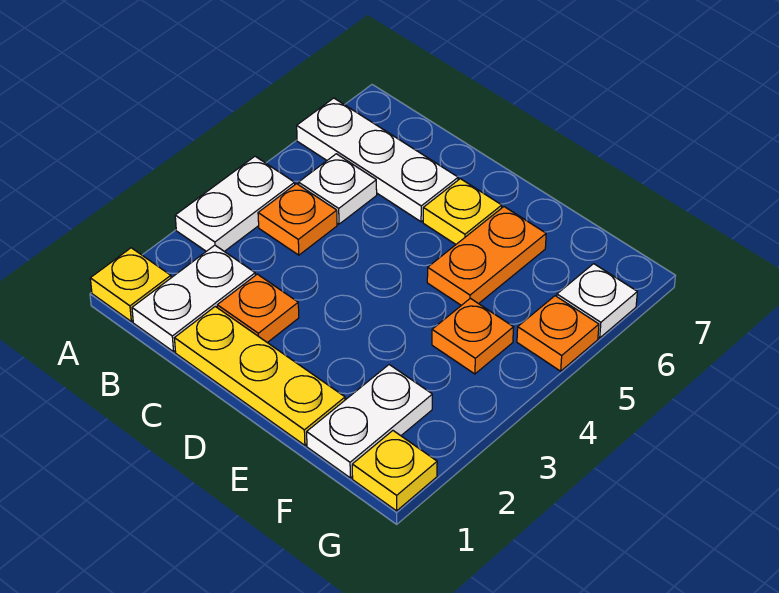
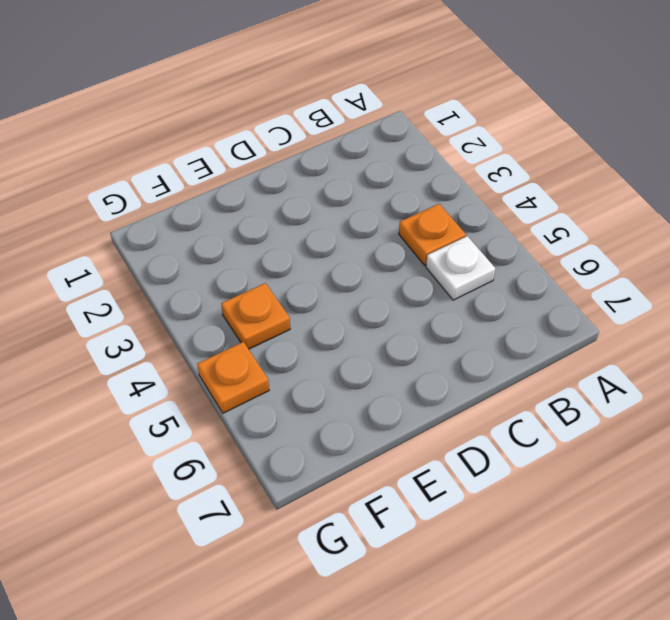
none -> yellow plate A1 level 1
none -> white plate A3:A4 level 1
none -> white plate A6:C6 level 1

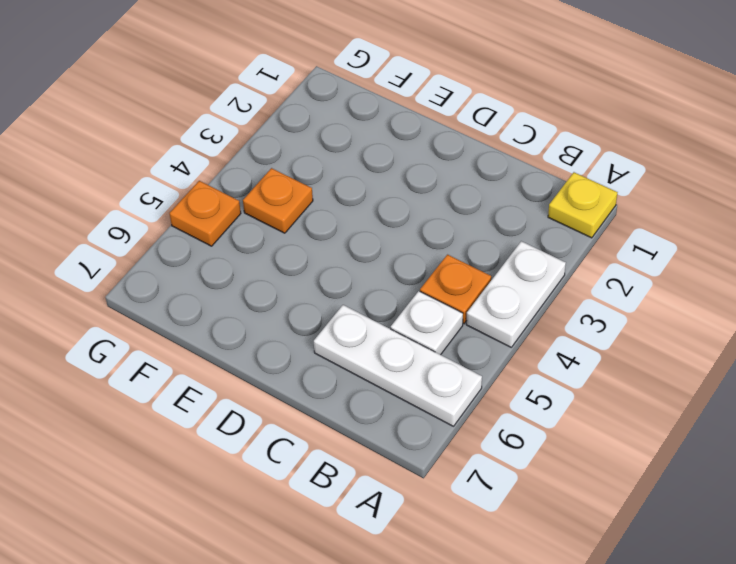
none -> white plate B1:B2 level 1
none -> yellow plate C1:E1 level 1
none -> orange plate C2 level 1

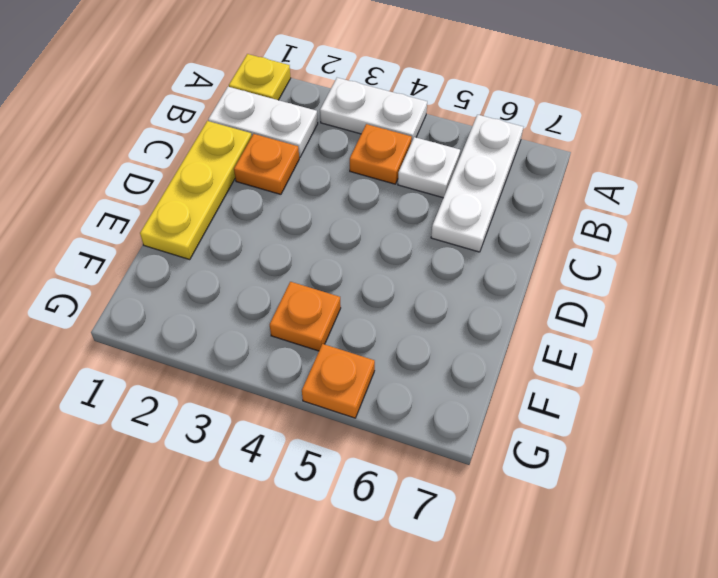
none -> yellow plate D6 level 1
none -> orange plate E5:E6 level 1
none -> white plate F1:F2 level 1

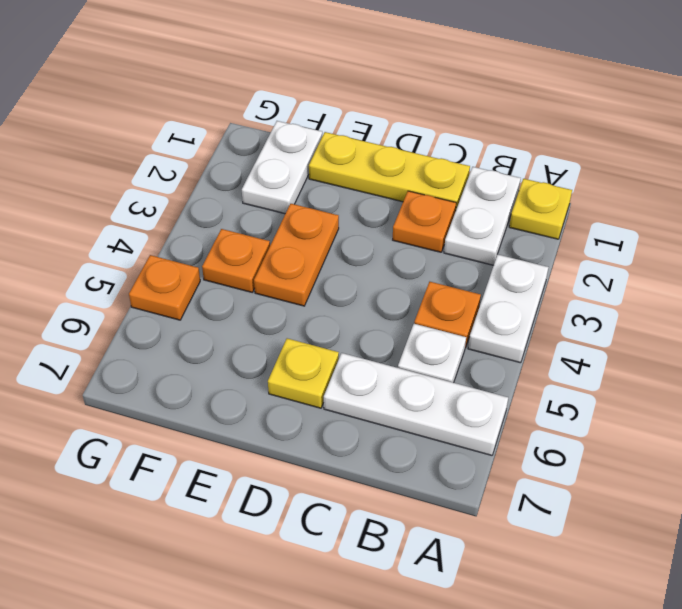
orange plate E3:E4 level 1 -> orange plate E5:E6 level 1
none -> yellow plate G1 level 1
none -> white plate G6 level 1

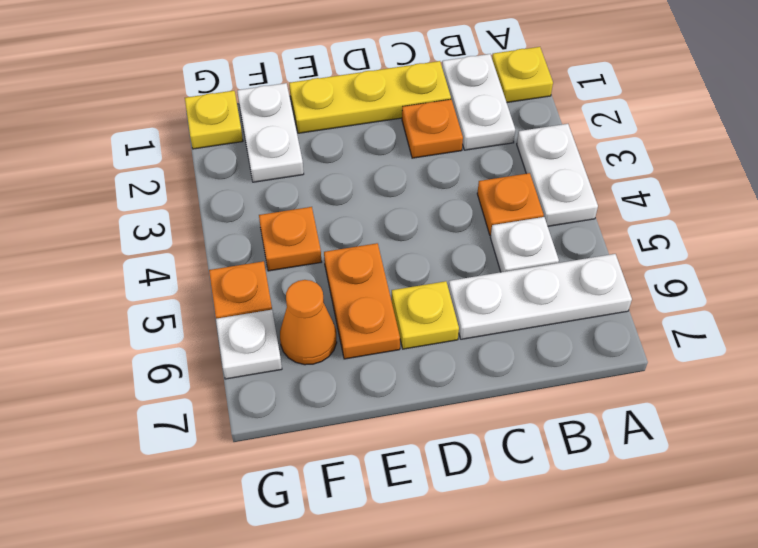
orange cone F6 level 1 -> none

